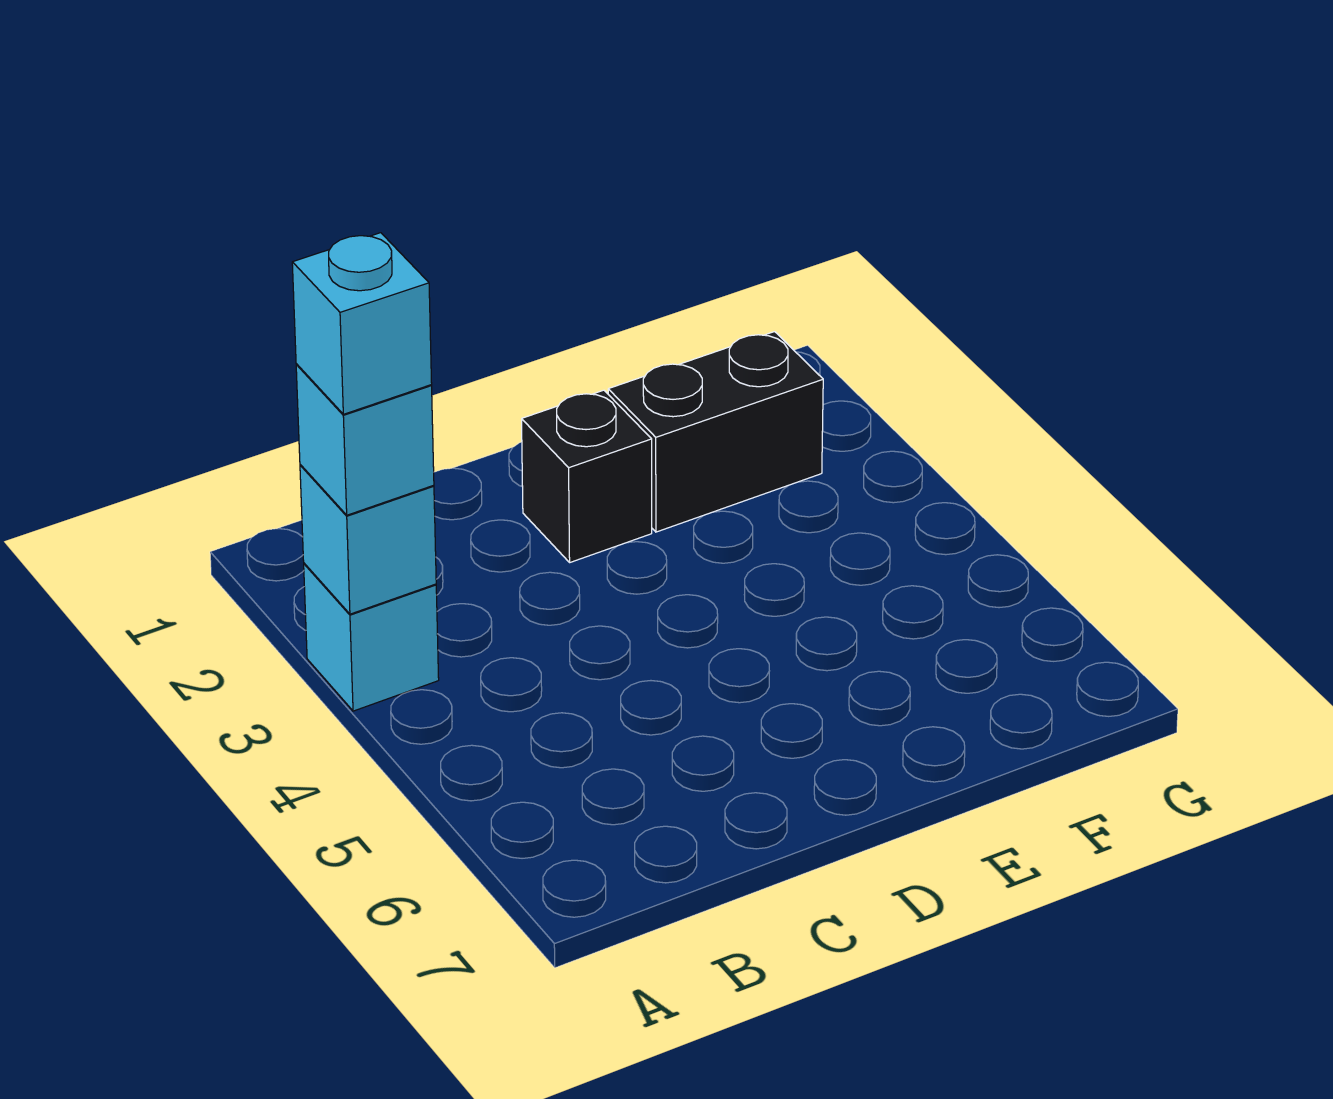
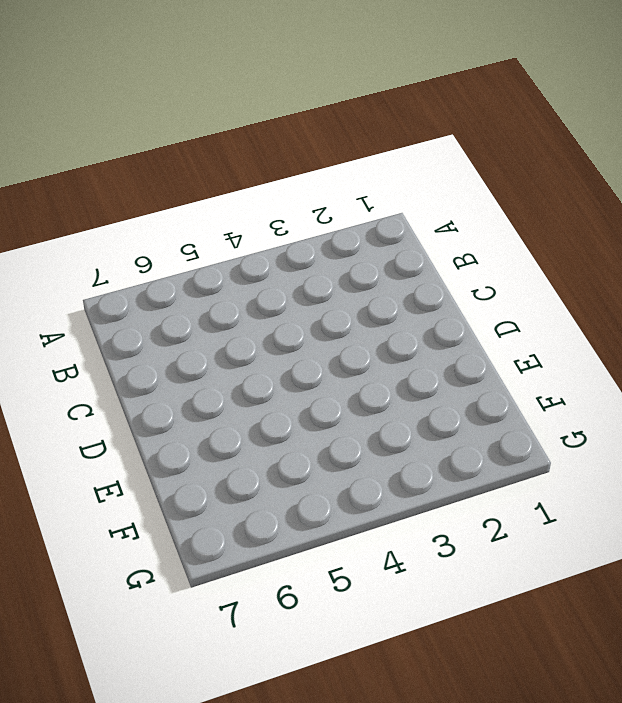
none -> cyan brick A3 level 1
none -> black brick D2 level 1

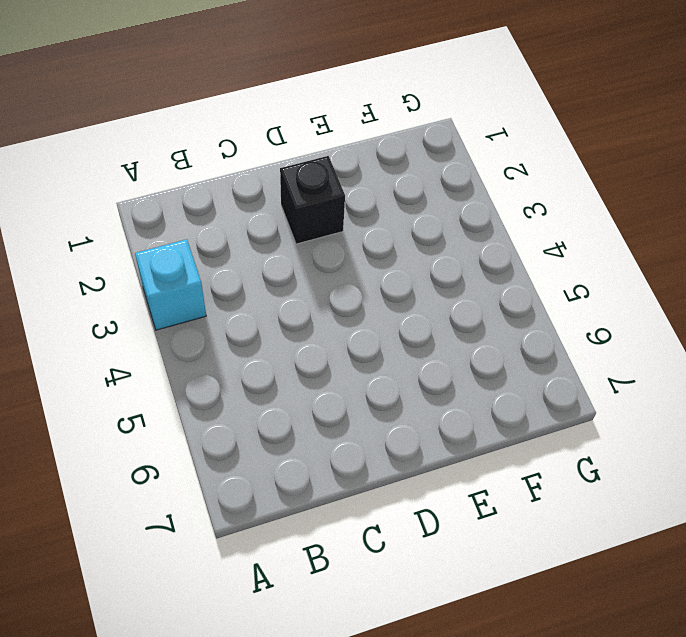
none -> black brick E2:F2 level 1
none -> cyan brick A3 level 2

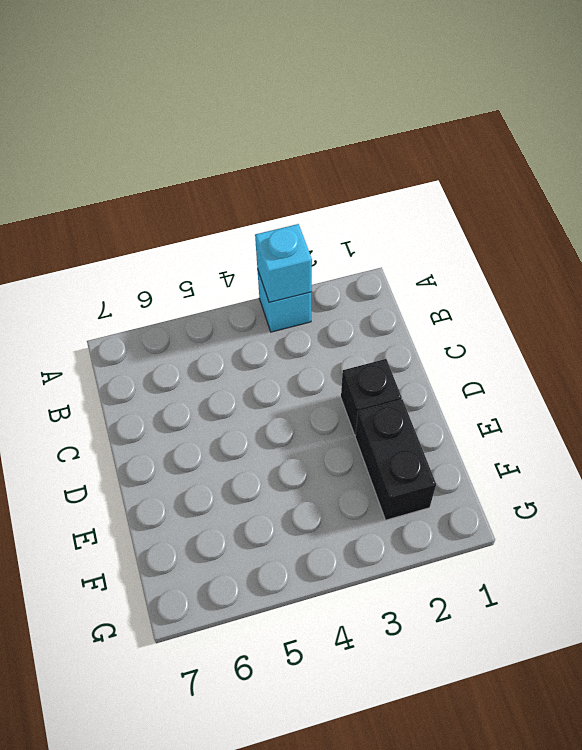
none -> cyan brick A3 level 3
none -> cyan brick A3 level 4

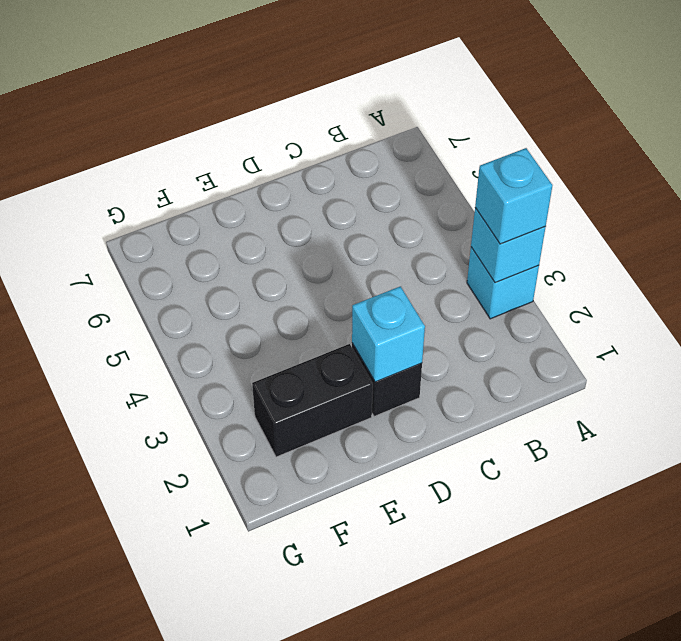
cyan brick D2 level 2 -> cyan brick A3 level 4

